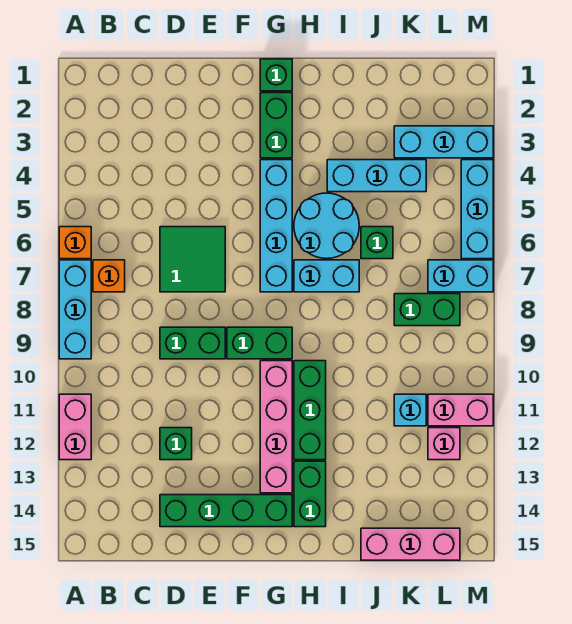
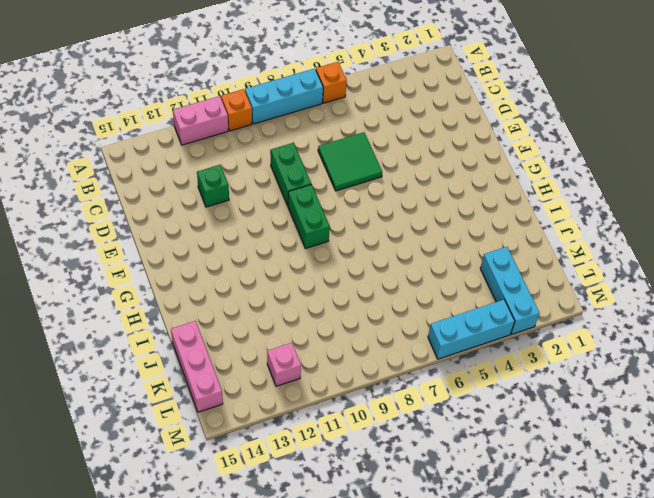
orange brick A10 level 1 -> orange brick B7 level 1
none -> green brick D14:G14 level 1
none -> green brick G1 level 1
none -> green brick G2:G3 level 1

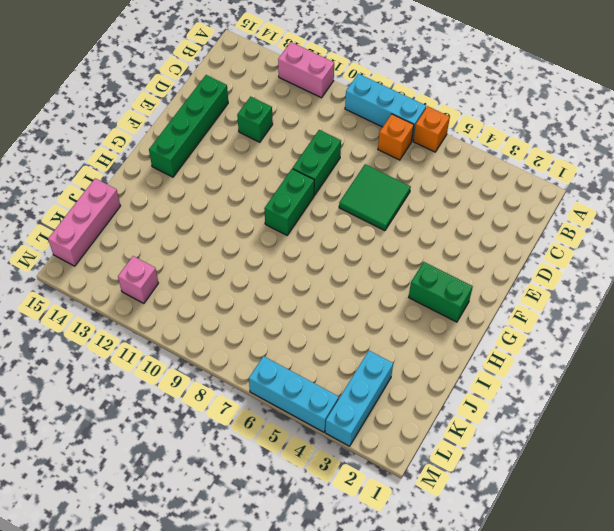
none -> green brick G1 level 1
none -> cyan brick G4:G7 level 1
none -> pink brick G10:G13 level 1

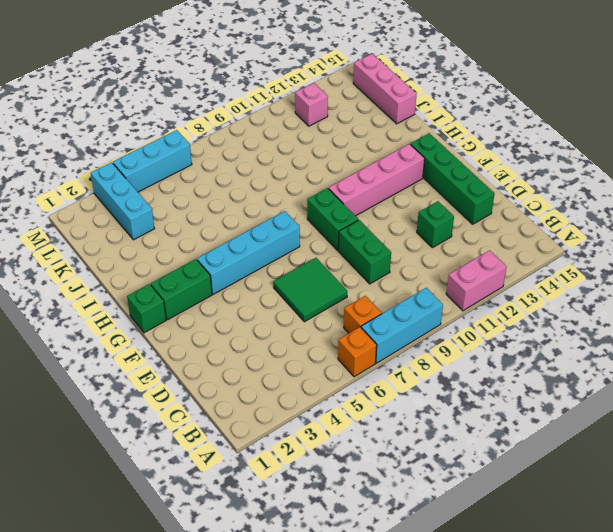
none -> cyan round brick H5:I6 level 1
none -> cyan brick H7:I7 level 1
none -> green brick H10:H12 level 1

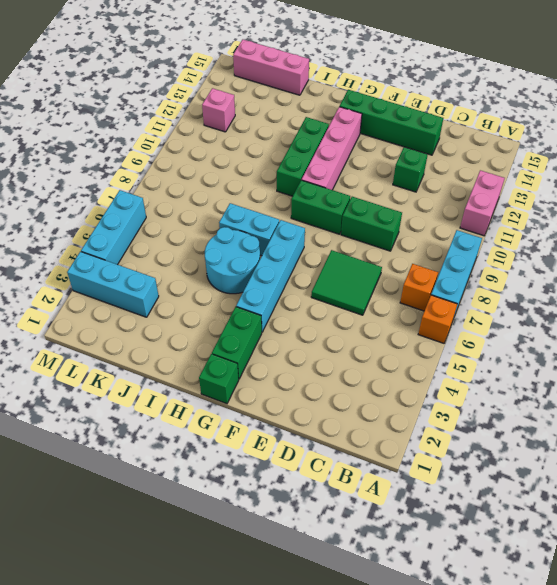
none -> green brick H13:H14 level 1
none -> cyan brick I4:K4 level 1
none -> green brick J6 level 1

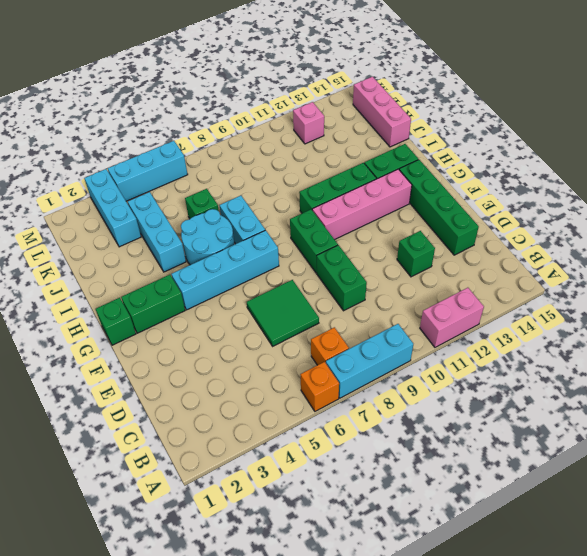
none -> green brick K8:L8 level 1
none -> cyan brick K11 level 1
none -> cyan brick L7:M7 level 1

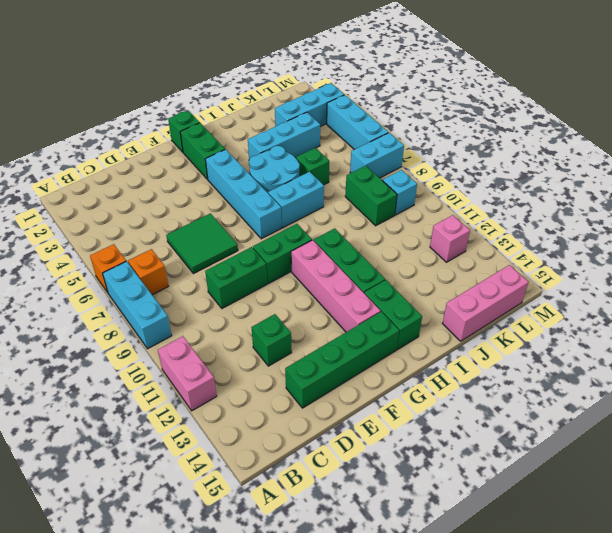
green brick K8:K9 level 1 -> green brick K8:L8 level 1
cyan brick L9 level 1 -> cyan brick K11 level 1
none -> pink brick L11:M11 level 1

